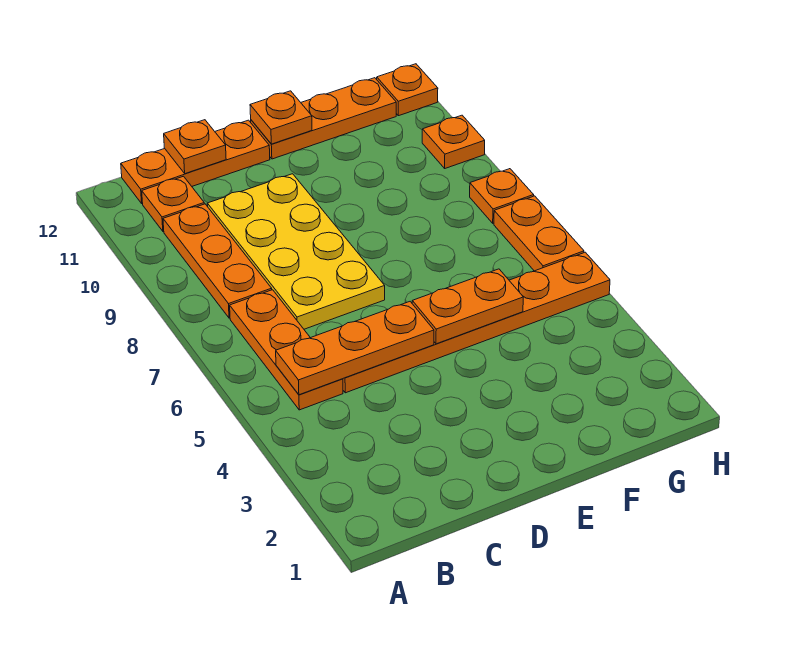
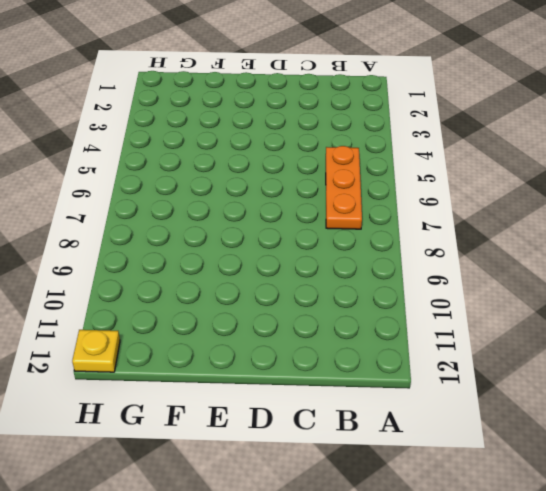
yellow plate H12 level 1 -> orange plate H12 level 1
none -> orange plate B8:B10 level 1
none -> orange plate B11 level 1
none -> orange plate B12:D12 level 1

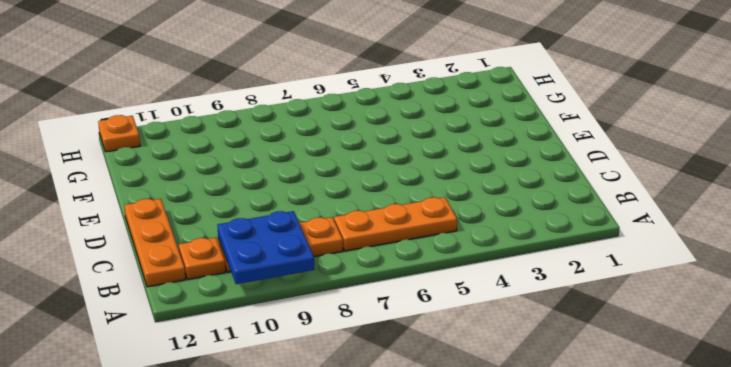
blue plate A9:B10 level 2 -> none
none -> orange plate C5:H5 level 1
none -> yellow plate C7:D10 level 1
none -> orange plate E12:G12 level 1

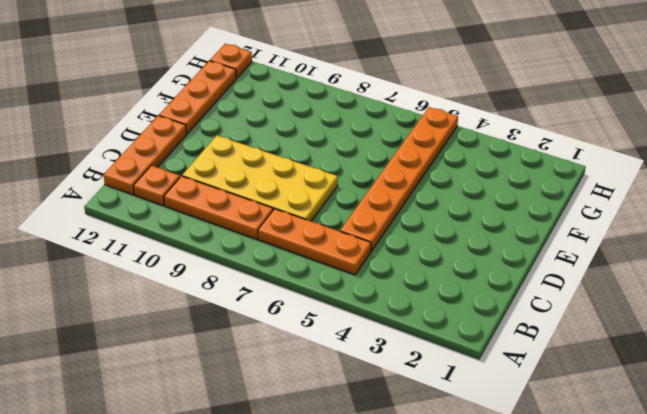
none -> orange plate H6:H7 level 1
none -> orange plate H8 level 1
none -> orange plate H10 level 1

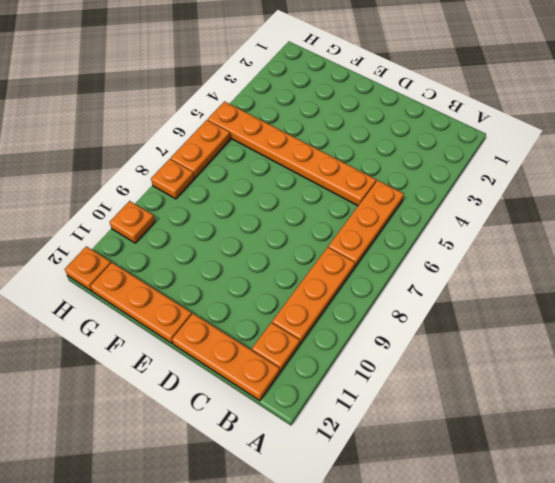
none -> yellow plate C7:D10 level 1
none -> orange plate B5:D5 level 2
none -> orange plate C12 level 2

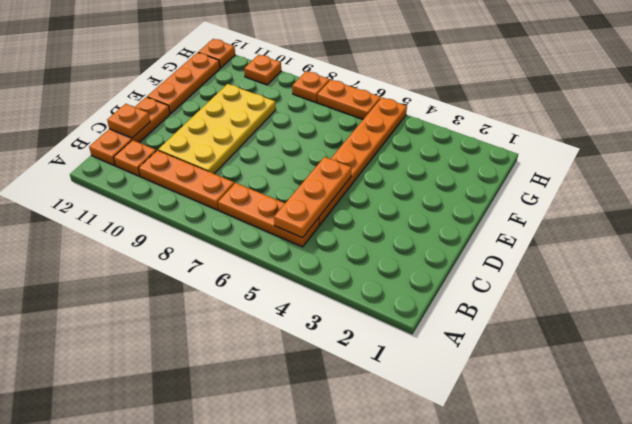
yellow plate C9:F10 level 1 -> yellow plate C7:D10 level 1
none -> orange plate E5:F5 level 2
none -> orange plate E12 level 2

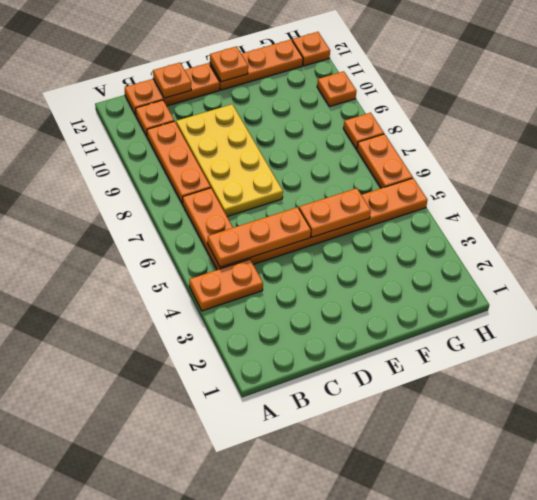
orange plate A4:B4 level 1 -> none

